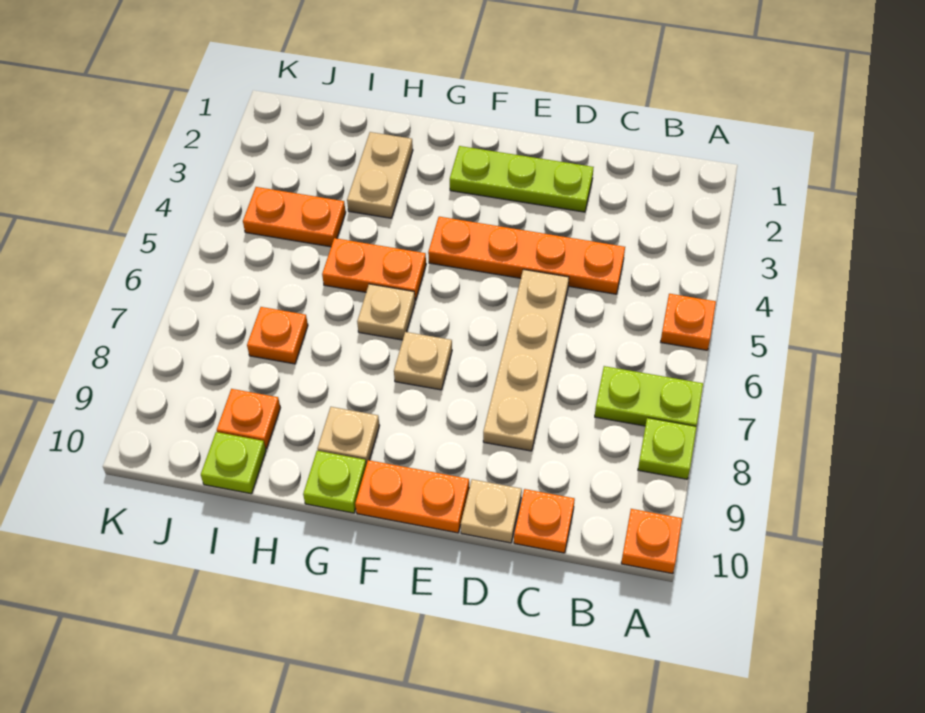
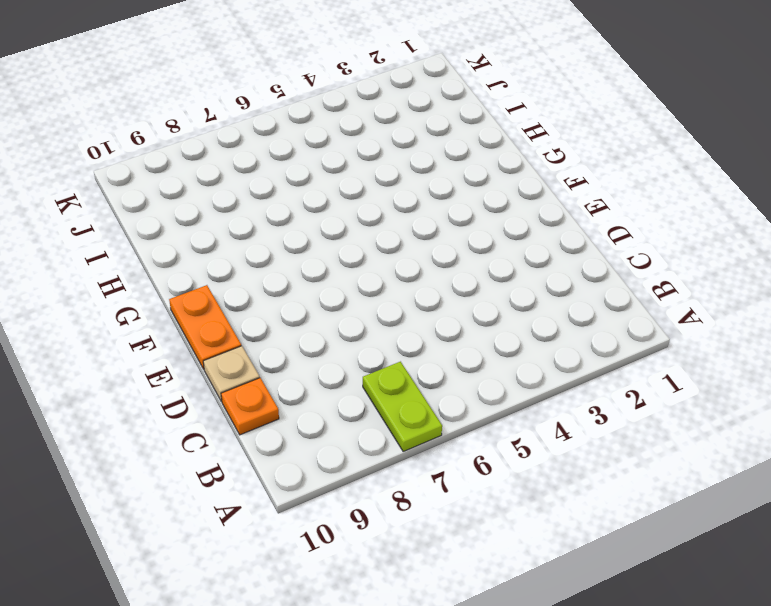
none -> orange plate A5 level 1
none -> lime plate A8 level 1
none -> orange plate A10 level 1

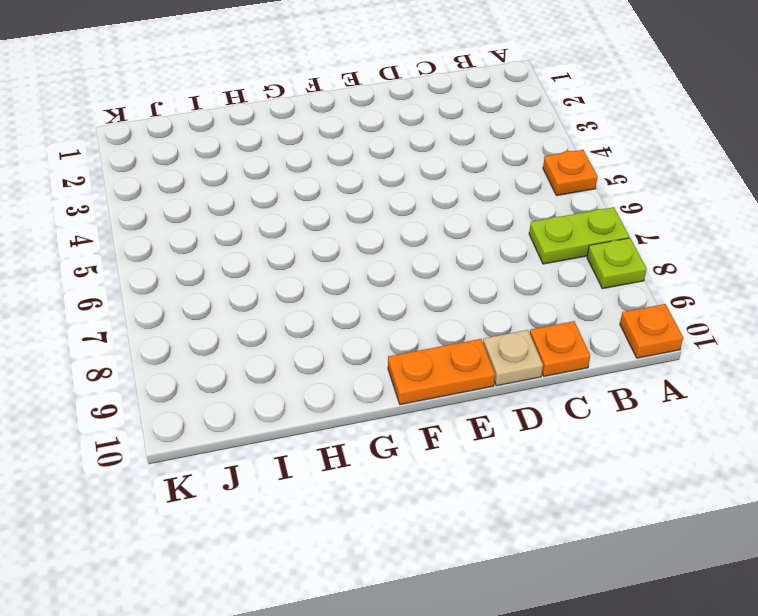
none -> orange plate C4:F4 level 1
none -> lime plate D2:F2 level 1
none -> tan plate D5:D8 level 1

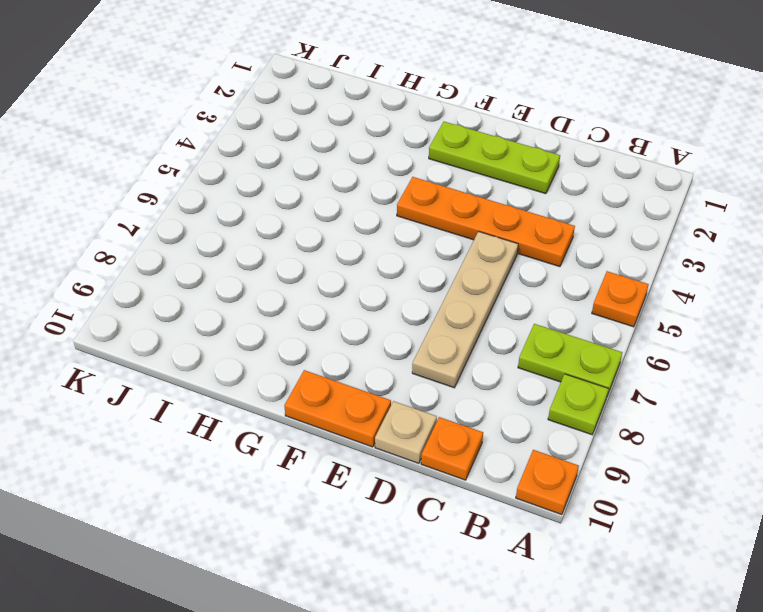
none -> tan plate F7 level 1
none -> orange plate G5:H5 level 1
none -> tan plate G6 level 1

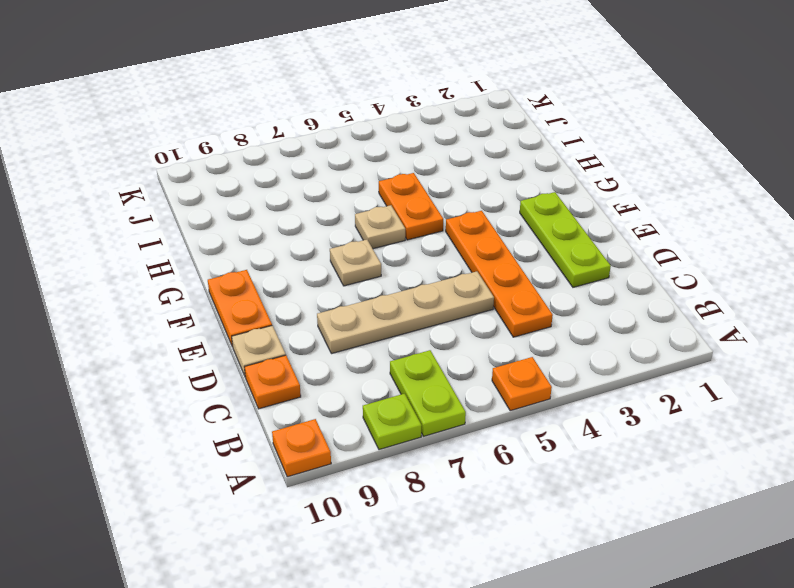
none -> tan plate G9 level 1
none -> lime plate G10 level 1
none -> tan plate H2:H3 level 1

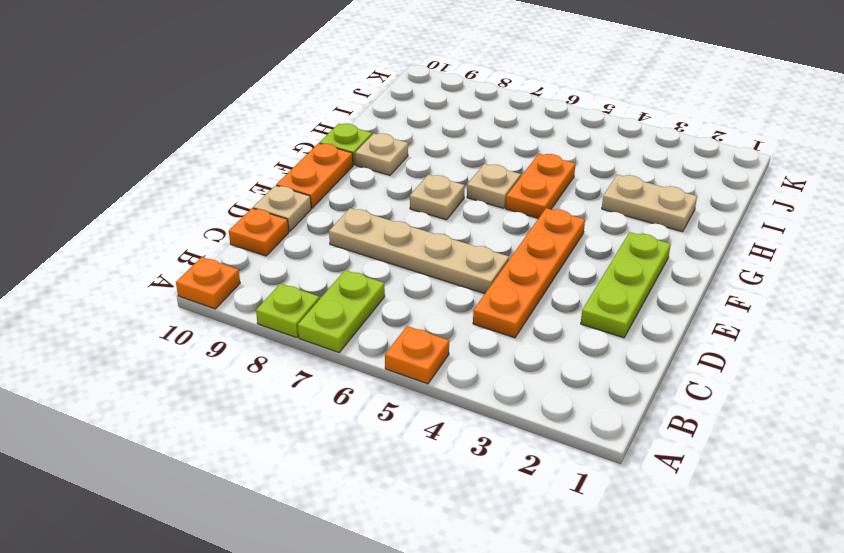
none -> orange plate I4:J4 level 1
none -> orange plate I7 level 1
none -> orange plate I9 level 1

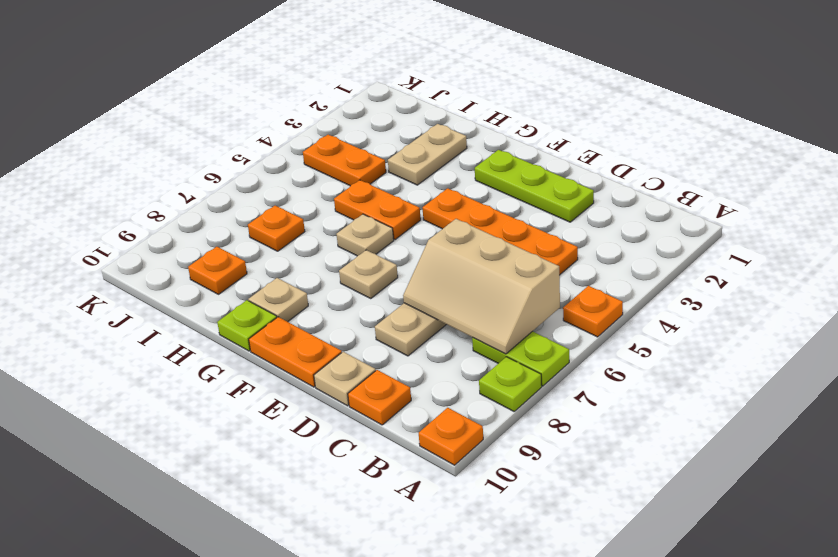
tan slope B6:D7 level 2 top 6 -> none
none -> lime plate I10 level 1

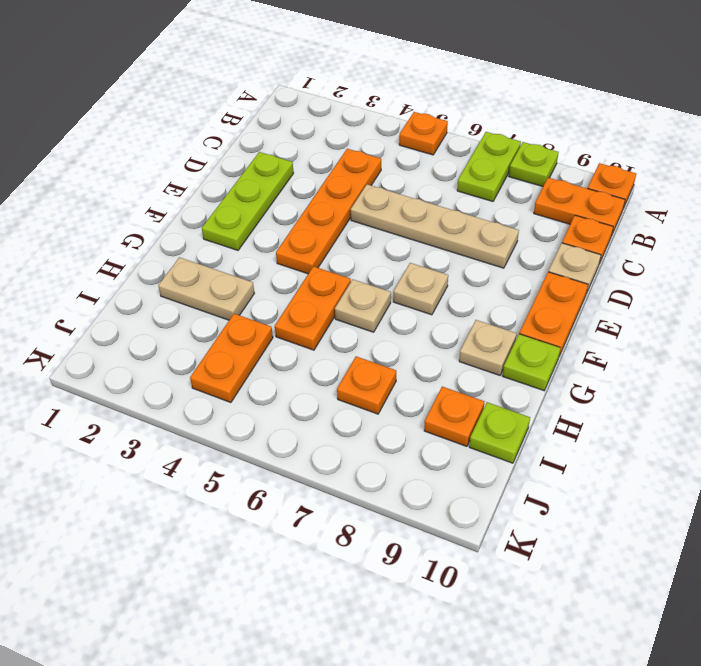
orange plate B9:B10 level 1 -> none

